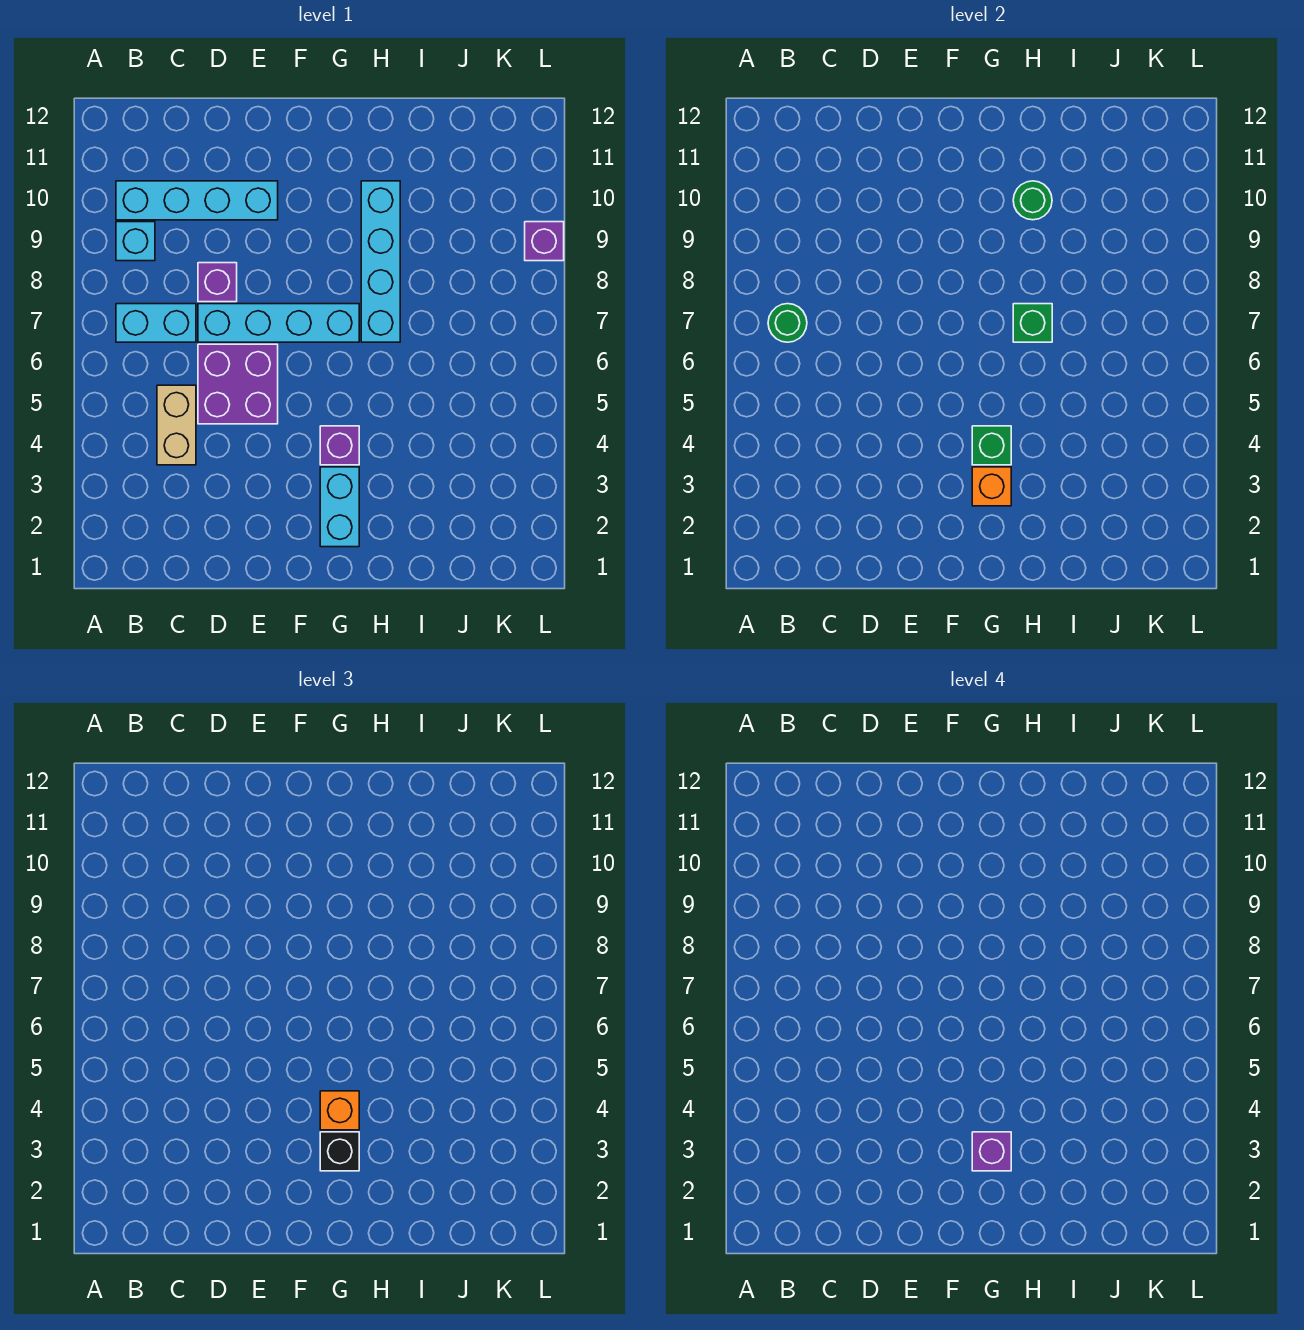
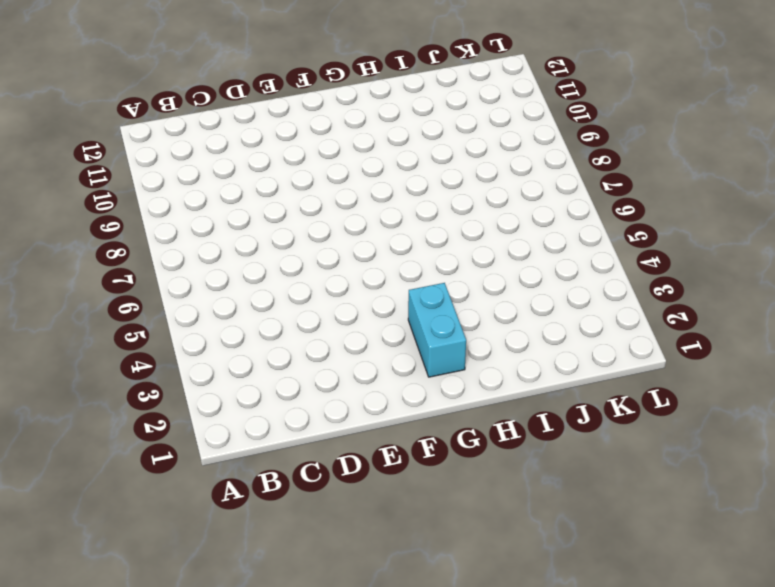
none -> cyan brick B7:C7 level 1
none -> cyan brick B9 level 1
none -> cyan brick B10:E10 level 1

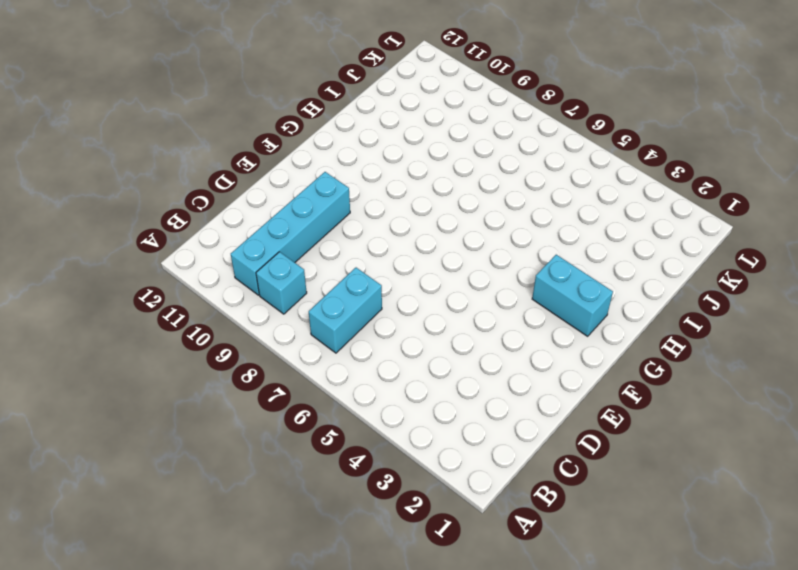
none -> tan brick C4:C5 level 1
none -> purple brick D5:E6 level 1
none -> cyan brick D7:G7 level 1

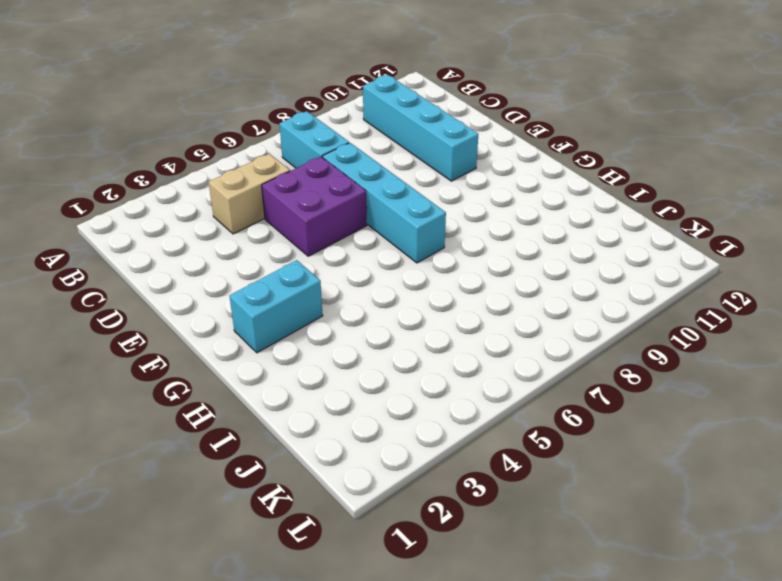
none -> cyan brick B9 level 1
none -> purple brick D8 level 1
none -> purple brick G4 level 1

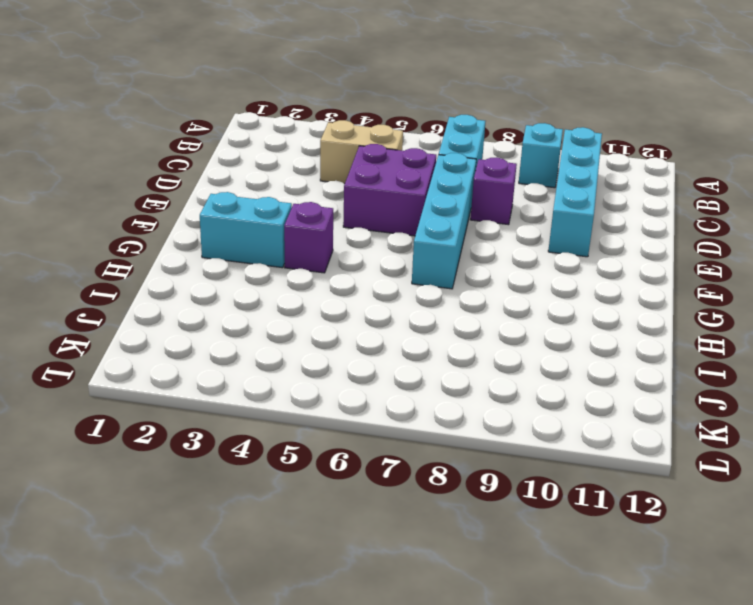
none -> cyan brick H7:H10 level 1
none -> purple brick L9 level 1
none -> green round brick B7 level 2

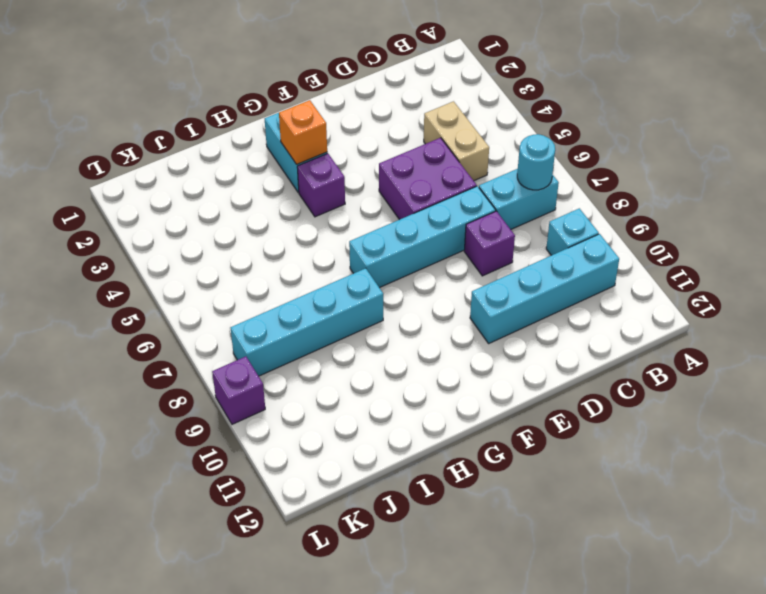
cyan round brick B7 level 2 -> green round brick B7 level 2
cyan brick H8:K8 level 1 -> cyan brick H7:H10 level 1
none -> green brick G4 level 2
none -> green brick H7 level 2
none -> green round brick H10 level 2

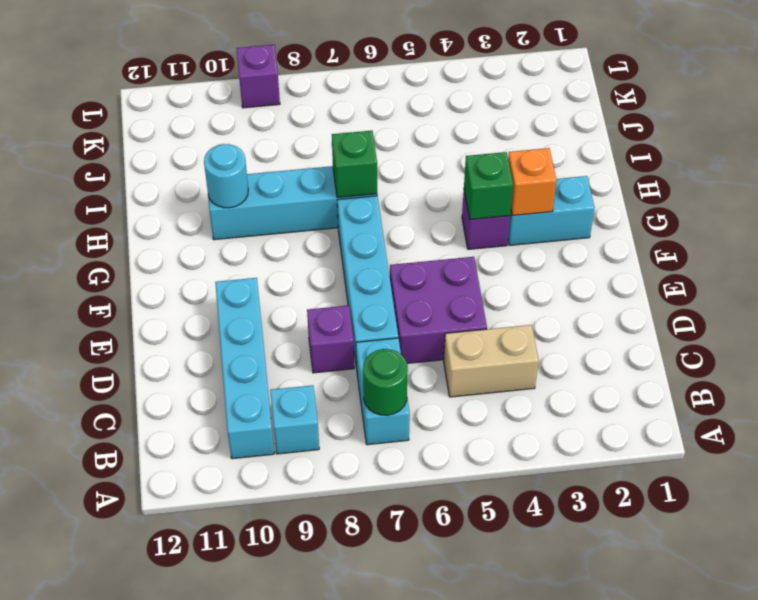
cyan round brick H10 level 2 -> green round brick H10 level 2
none -> black brick G3 level 3
none -> orange brick G4 level 3
none -> purple brick G3 level 4

